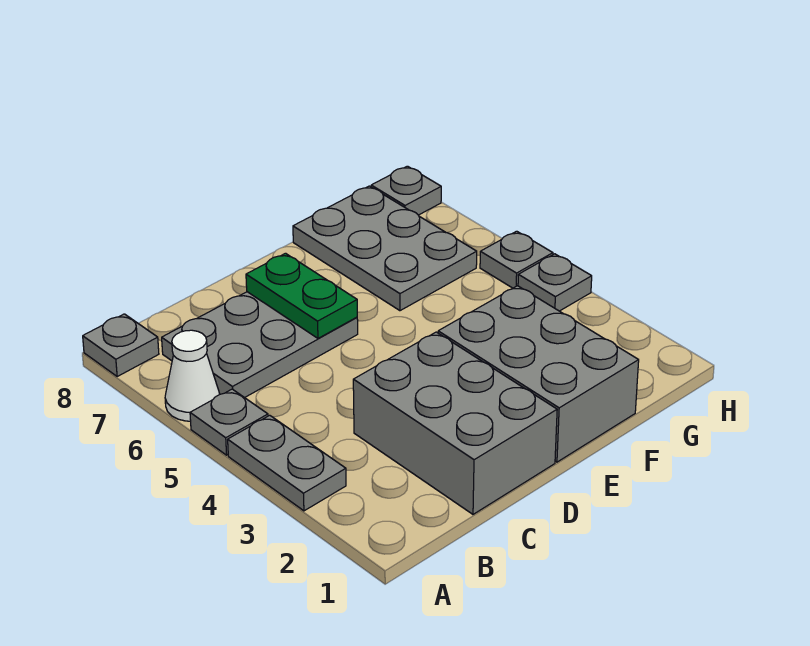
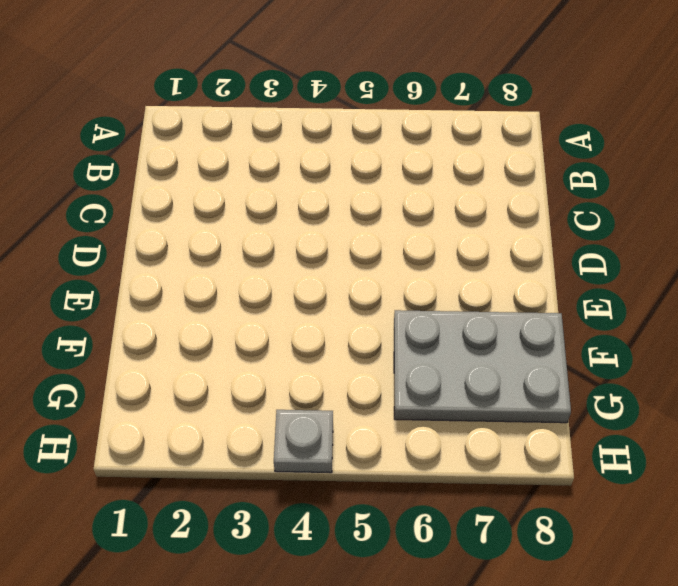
none -> grey plate A3:A4 level 1
none -> grey plate A5 level 1
none -> white cone A6 level 1

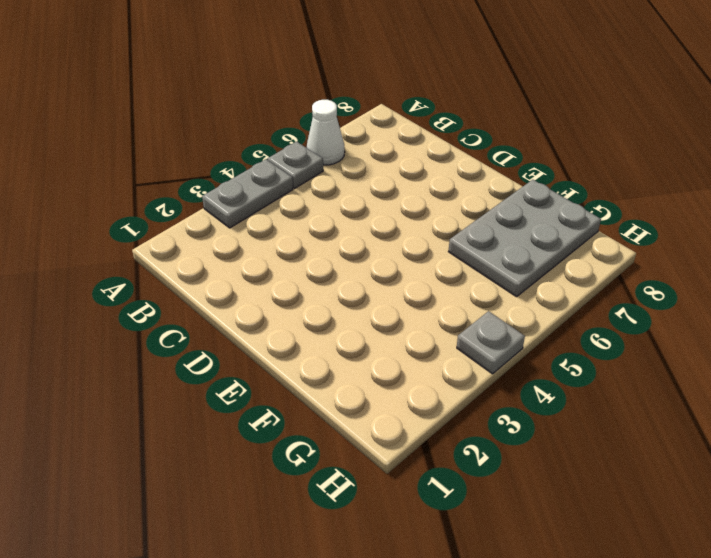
none -> grey plate A8 level 1
none -> grey plate B6:D7 level 1
none -> grey brick C1:D3 level 1

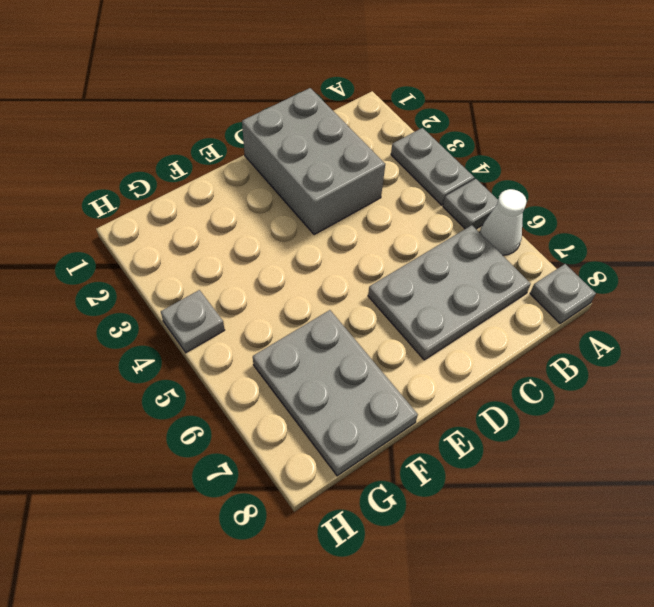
none -> grey brick E1:F3 level 1
none -> grey plate H5 level 1
none -> grey plate H8 level 1

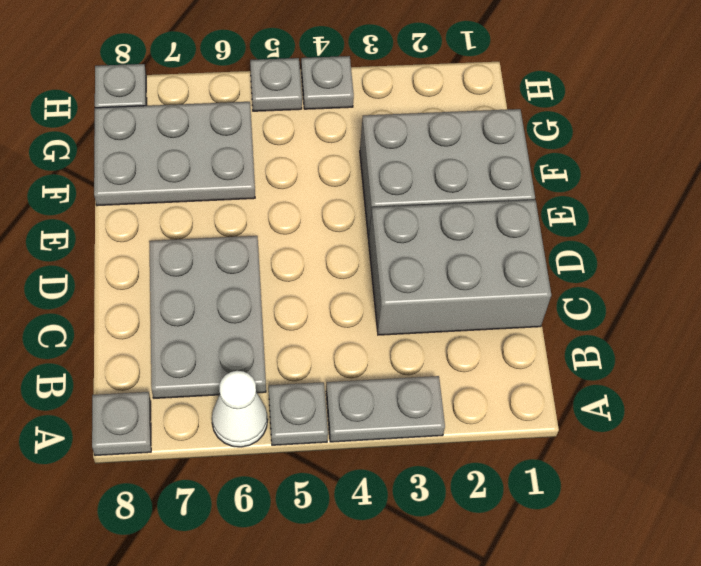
none -> green plate D6:D7 level 2

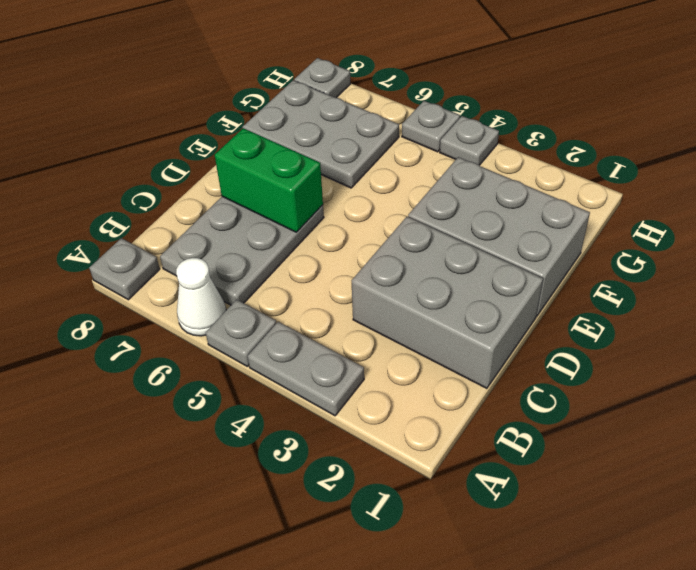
green brick D6:D7 level 2 -> green plate D6:D7 level 2

